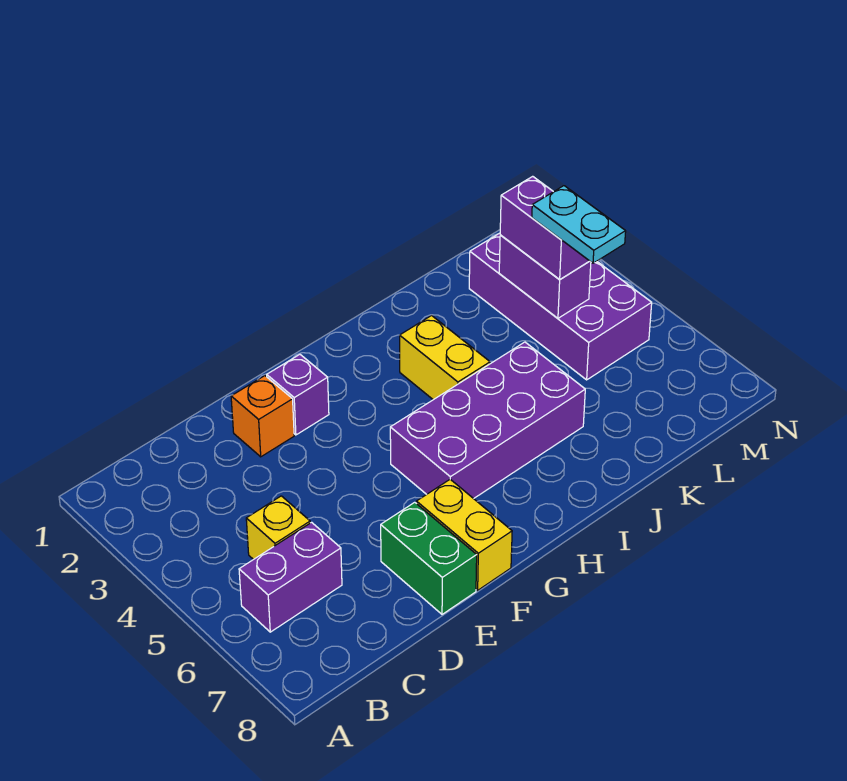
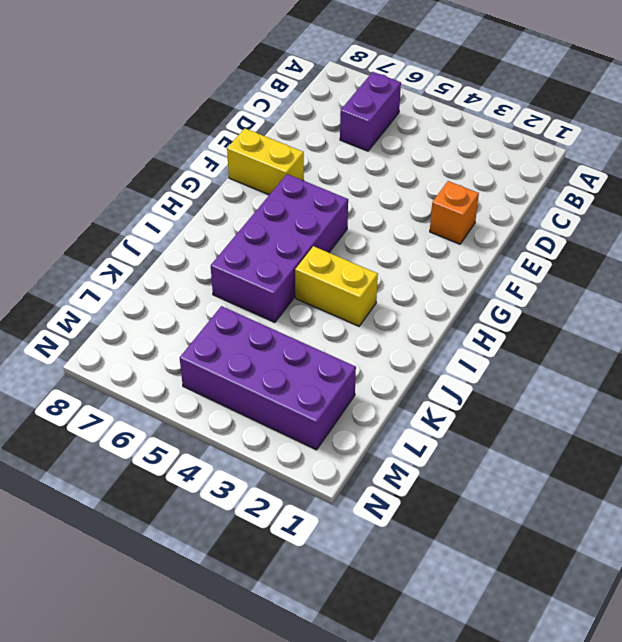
none -> yellow brick C5 level 1
none -> green brick E7:E8 level 1
none -> purple brick F2 level 1

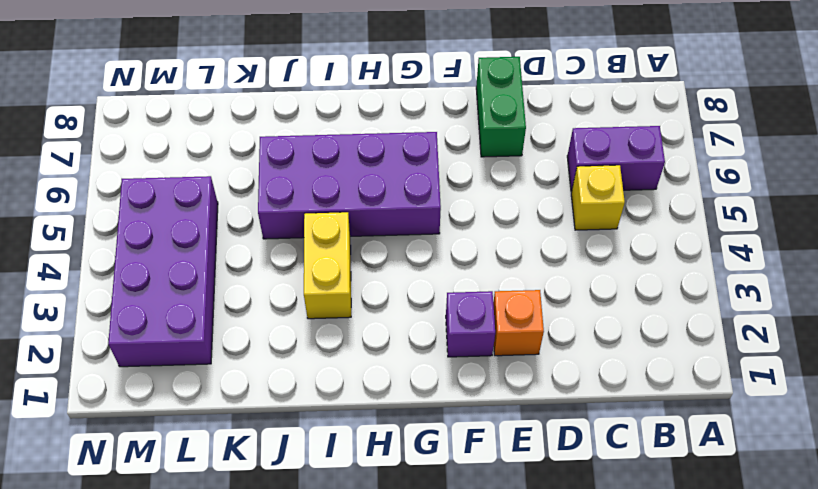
none -> yellow brick F7:F8 level 1
none -> purple brick L3:L4 level 2
none -> purple brick L3:L4 level 3

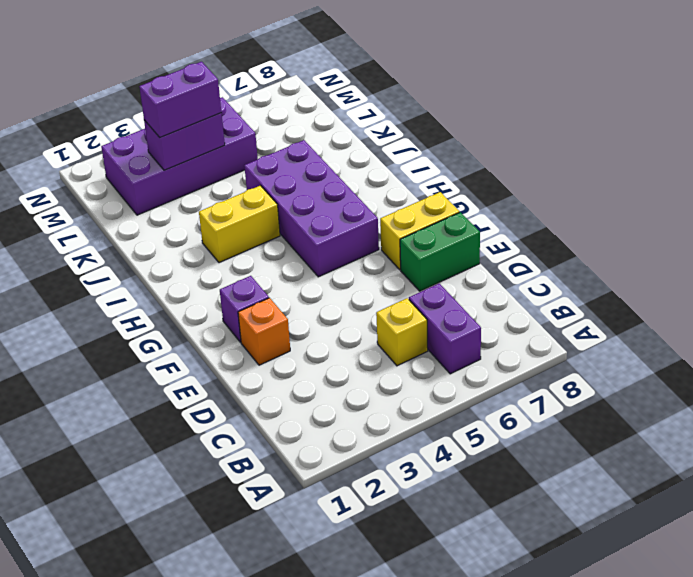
none -> cyan plate L4:L5 level 4

